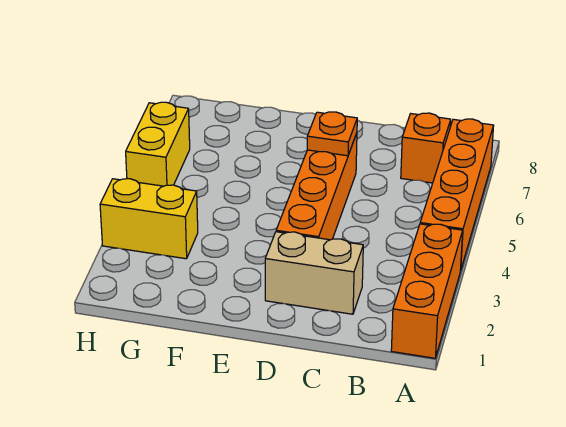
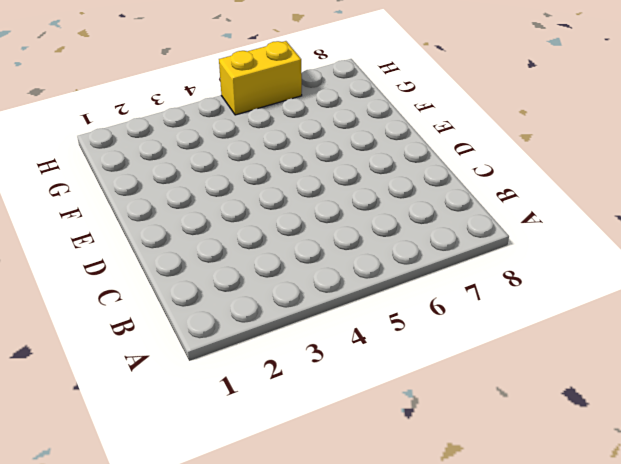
none -> orange brick A1:A3 level 1
none -> orange brick A4:A7 level 1

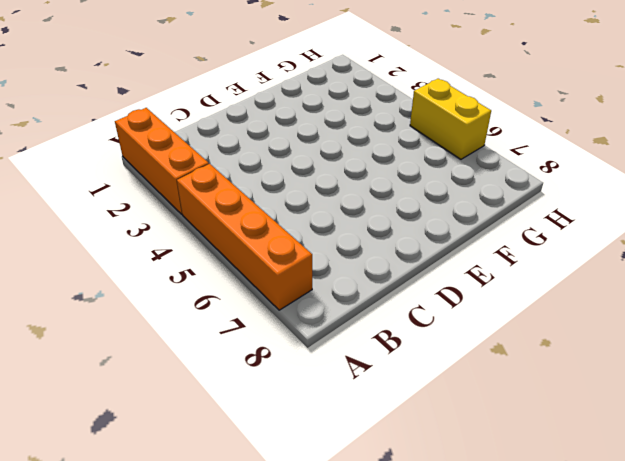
none -> orange brick B7 level 1
none -> tan brick C2:D2 level 1

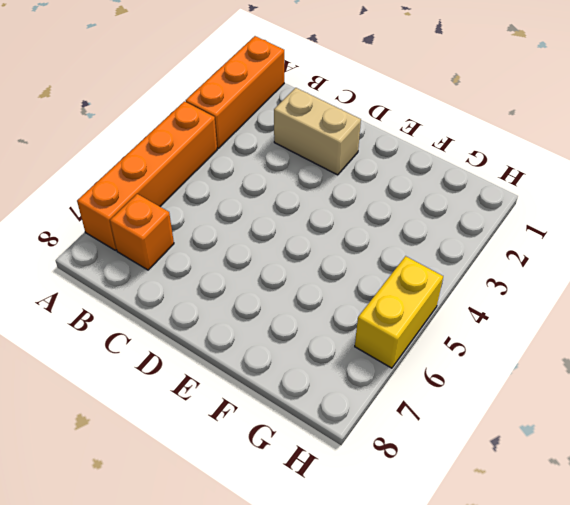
none -> orange brick D3:D6 level 1
none -> yellow brick G3:H3 level 1

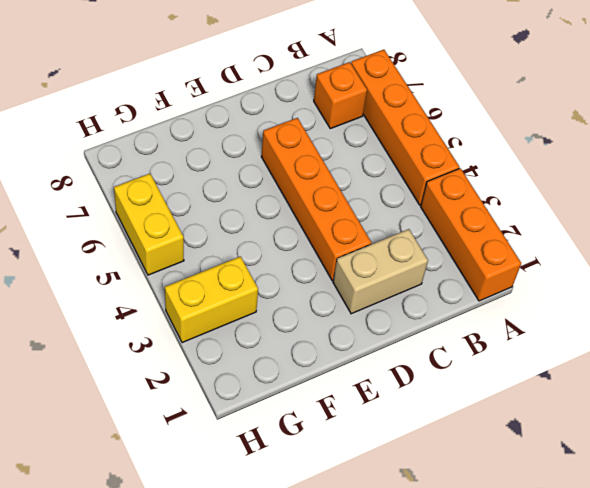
none -> orange plate D6 level 2

